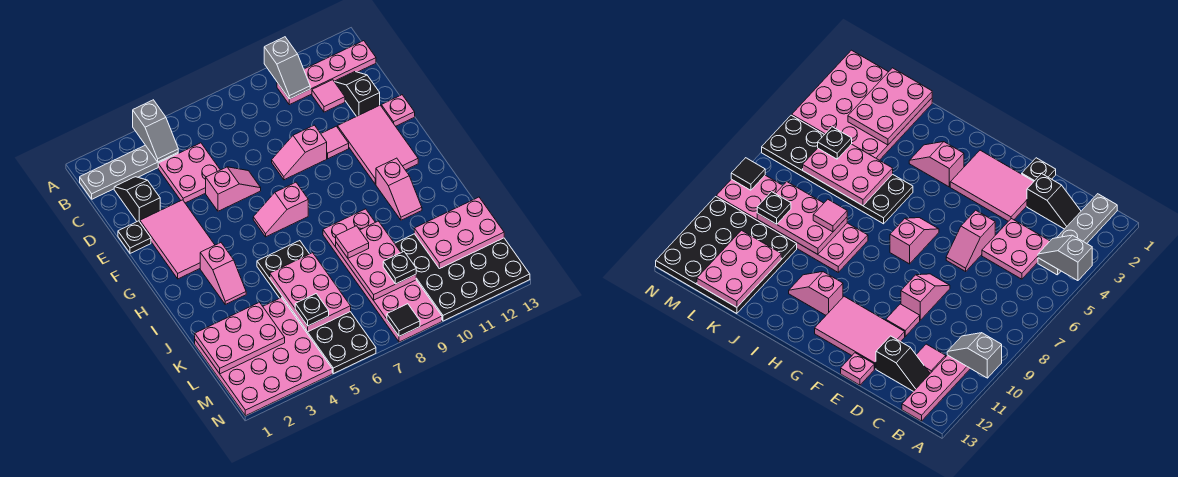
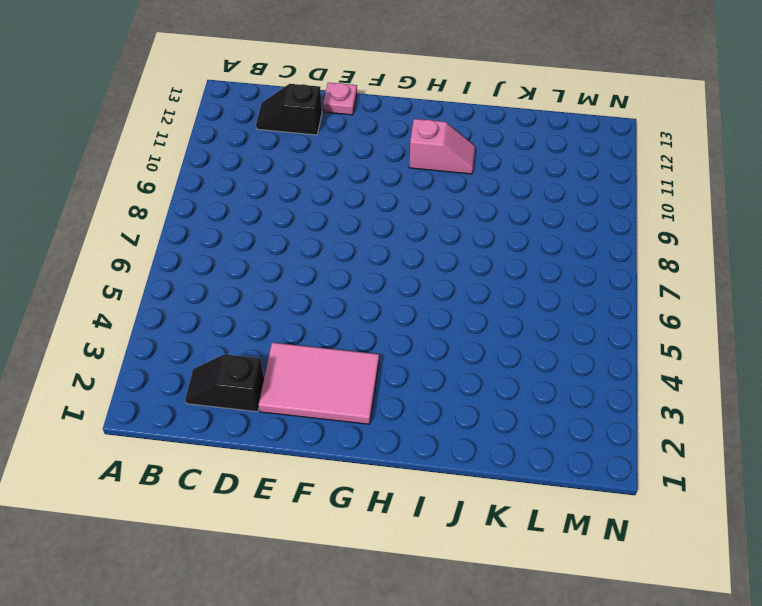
none -> grey plate B1:B4 level 1
none -> pink plate B10:B13 level 1
none -> pink plate C4:D5 level 1
none -> pink tile C11 level 1

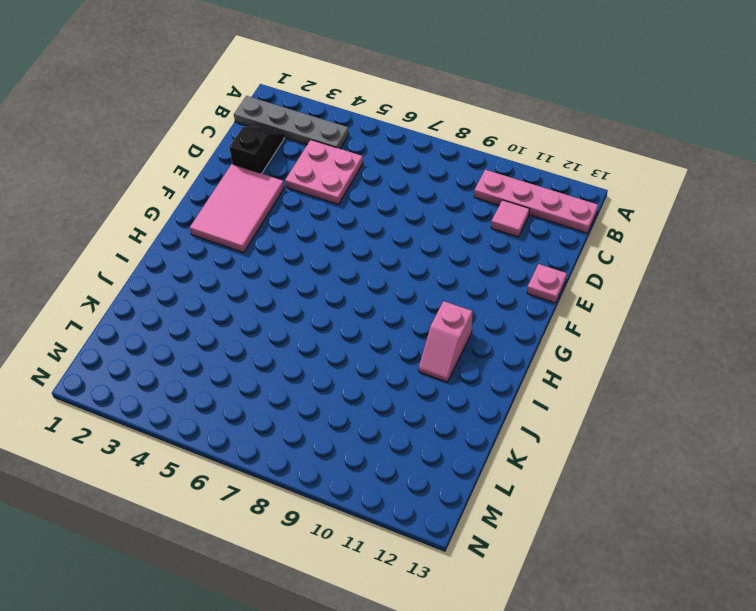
none -> black slope C12:D12 level 1 top D
none -> black plate E1 level 1
none -> pink slope E5:E6 level 1 top 5
none -> pink slope E8:E9 level 1 top 9

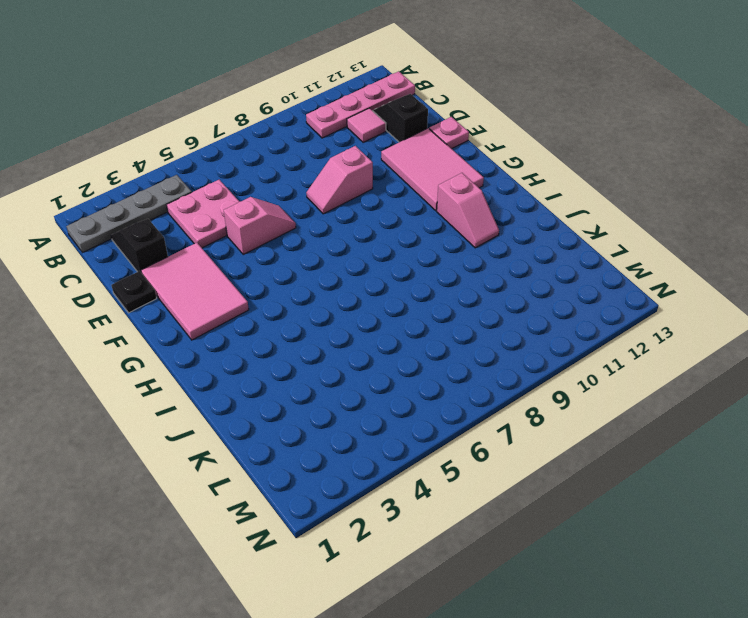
none -> pink tile E10 level 1
none -> pink slope G6:G7 level 1 top 7
none -> pink slope H3:I3 level 1 top H
none -> black plate I5:N6 level 1

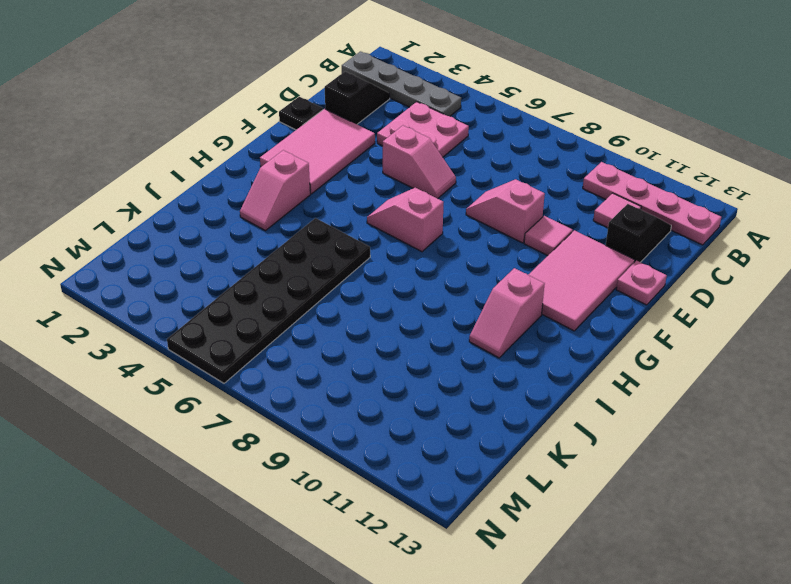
none -> pink plate I8:N9 level 1
none -> pink plate K1:N4 level 1
none -> black plate K10:N13 level 1
none -> grey slope A4:B4 level 2 top A

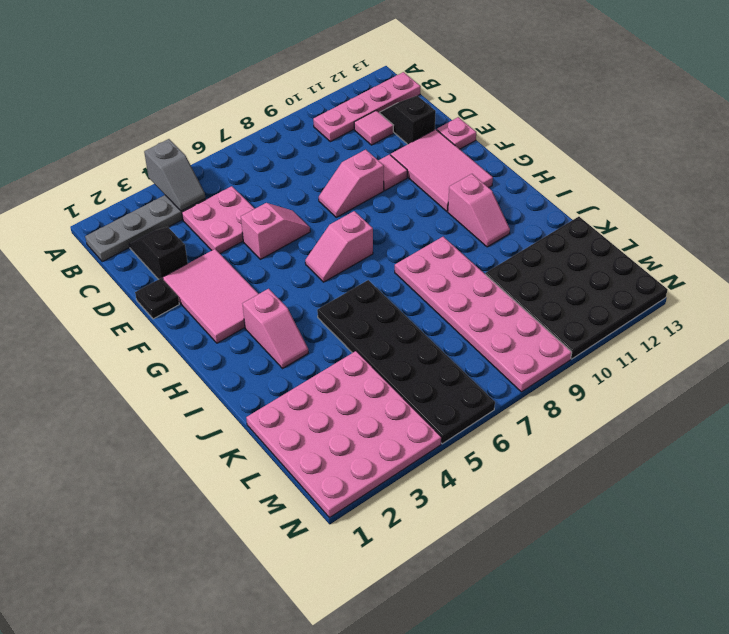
none -> grey slope A10:B10 level 2 top A
none -> pink plate J5:L6 level 2
none -> pink plate J8:L9 level 2
none -> pink plate K1:L3 level 2

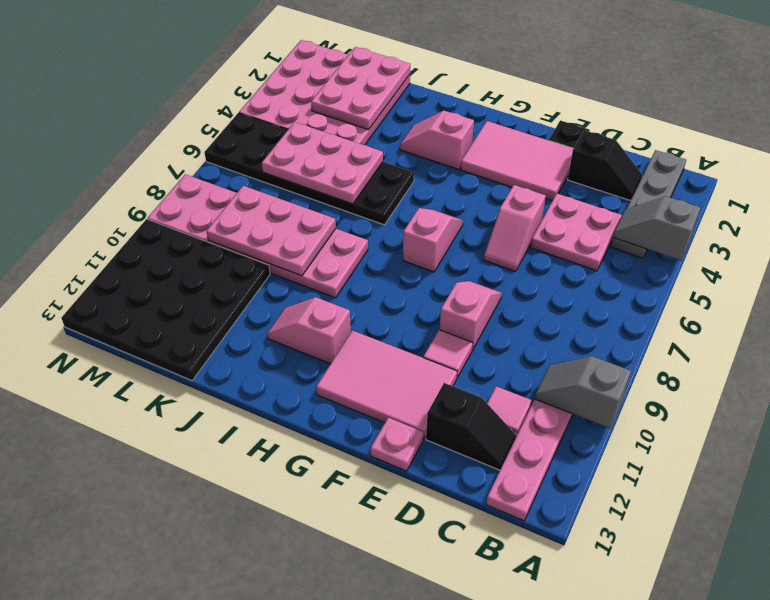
none -> pink plate K11:L13 level 2
none -> black tile N8 level 2
none -> pink tile J8 level 3
none -> black plate L5 level 3

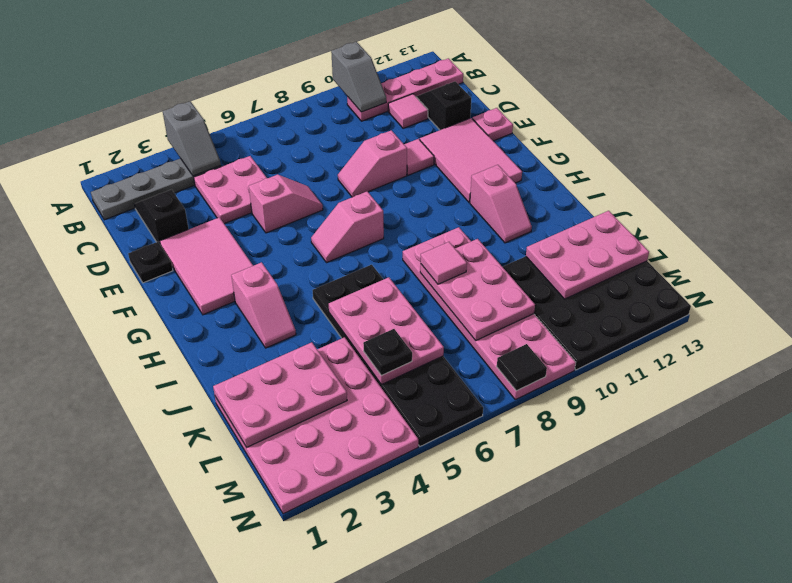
none -> black plate L9 level 3

